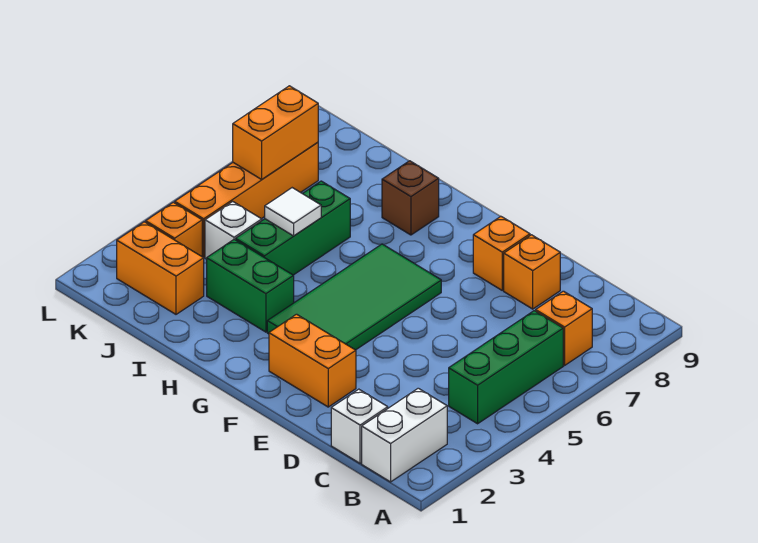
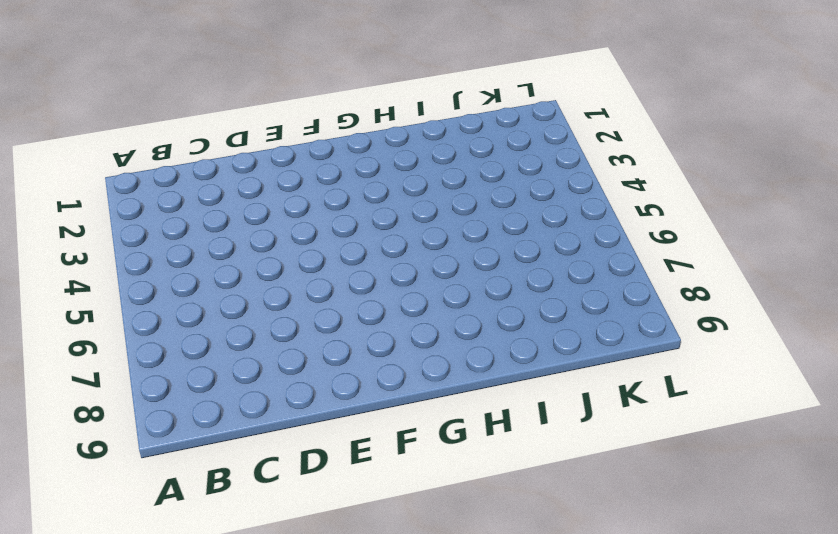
none -> white brick B1:B2 level 1
none -> green brick B4:B6 level 1
none -> orange brick B7 level 1

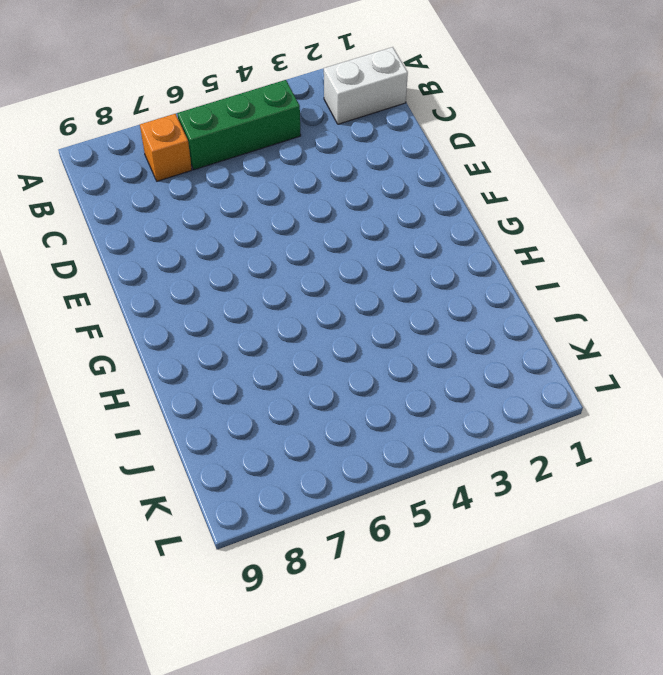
none -> white brick C1 level 1
none -> orange brick D8 level 1
none -> orange brick E2:F2 level 1

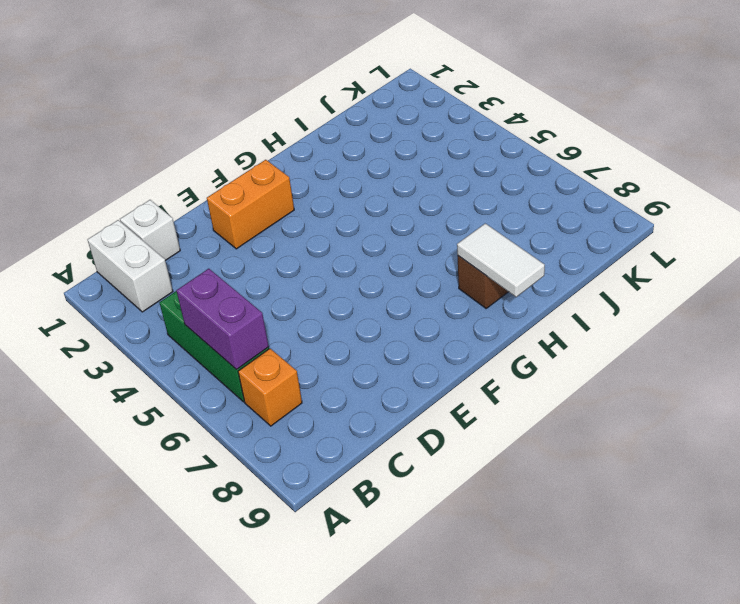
purple brick B5:B6 level 2 -> none
white tile H8:H9 level 2 -> none
none -> orange brick D8 level 1
none -> orange brick E8 level 1
none -> green tile F3:G6 level 1

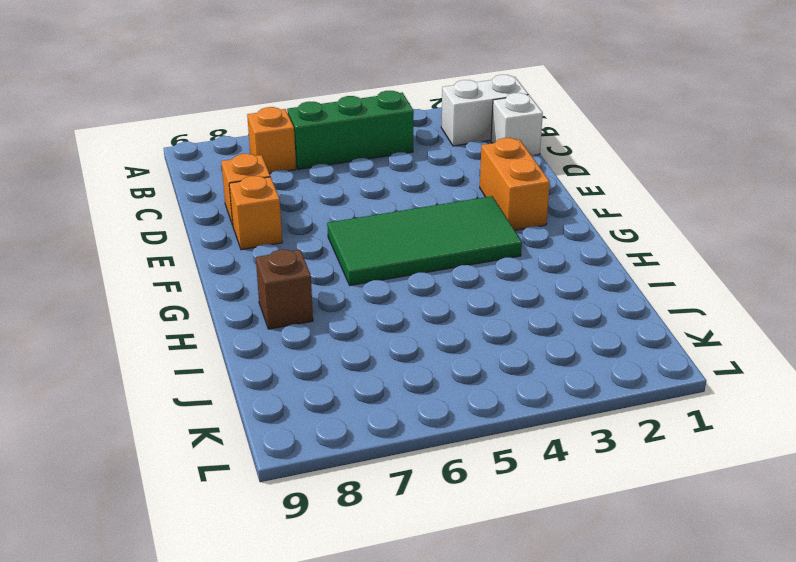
none -> green brick H3:I3 level 1
none -> green brick I4:I6 level 1
none -> orange brick J2:K2 level 1

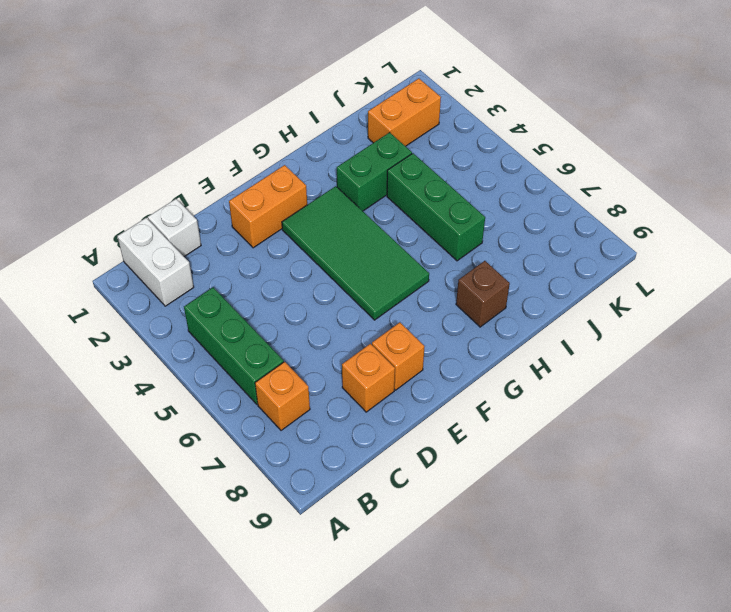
none -> white brick J4 level 1
none -> orange brick K3 level 1
none -> orange brick K4:K7 level 1

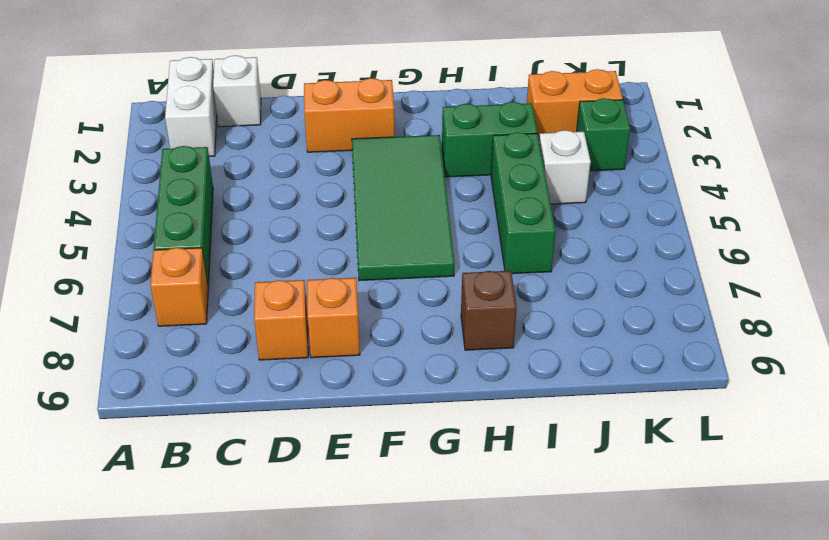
green brick K3 level 1 -> orange brick K3 level 1
none -> orange brick K4:K7 level 1
none -> white tile I5 level 2
none -> orange brick K6:K7 level 2

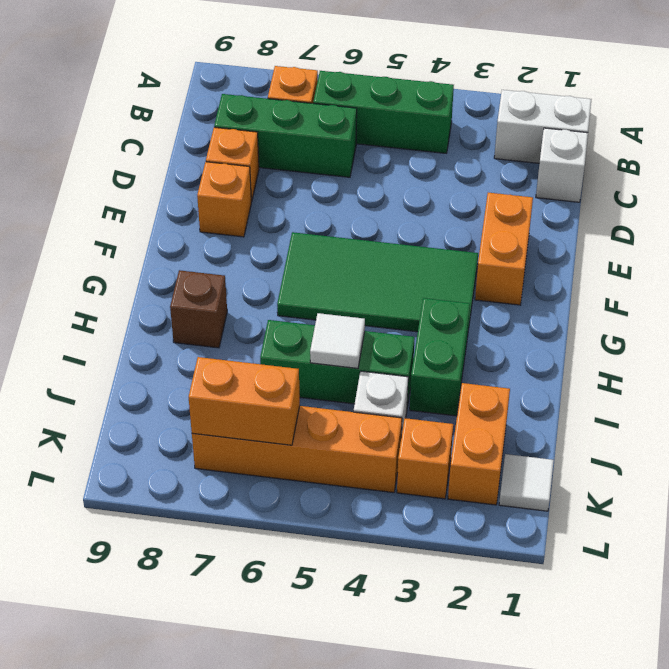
green brick C6:C8 level 1 -> none
white tile K1 level 1 -> none

